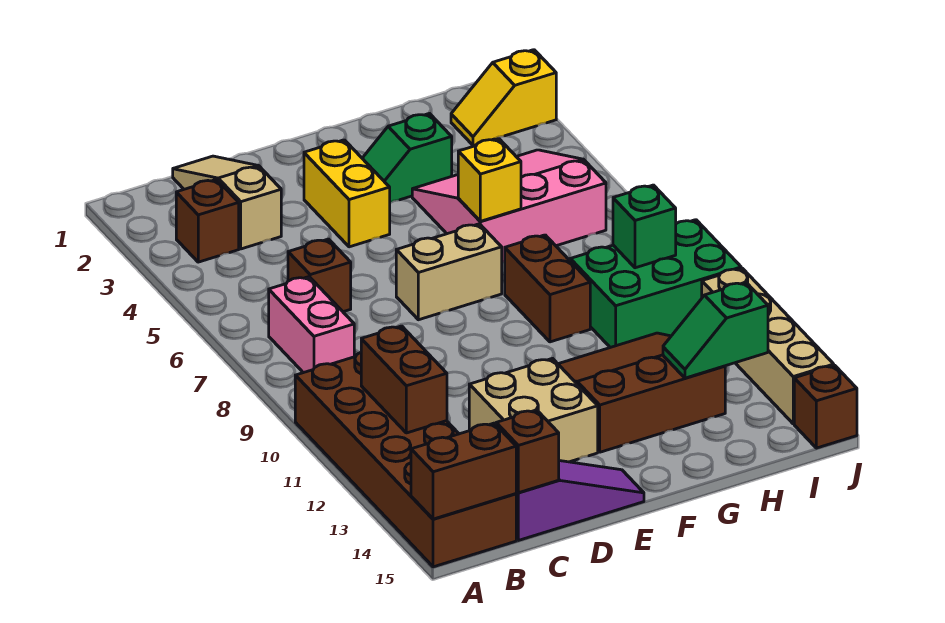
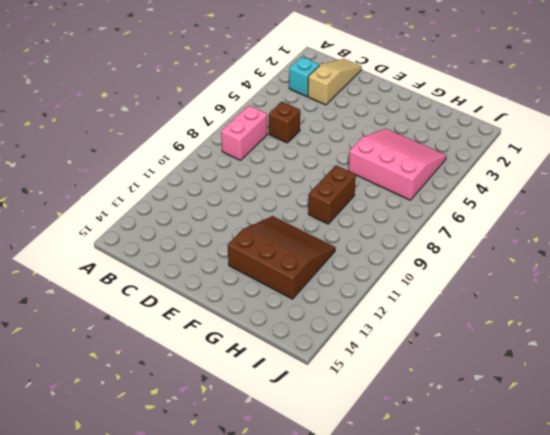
cyan brick B3 level 1 -> brown brick B3 level 1
none -> brown brick A10:B15 level 1
none -> purple slope C15:E15 level 1 top C
none -> tan brick D12:E13 level 1

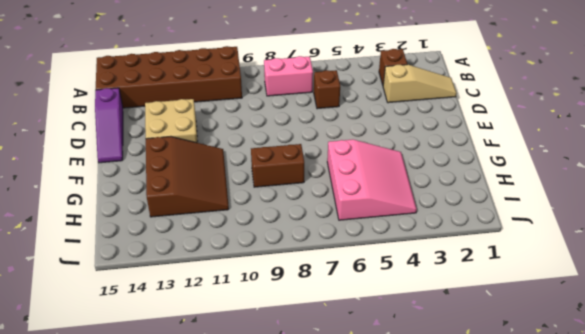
none -> yellow brick E3:E4 level 1
none -> tan brick E7:F7 level 1
none -> green slope F3:G3 level 1 top G

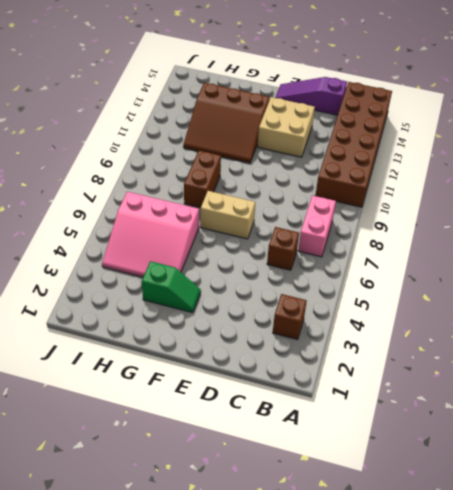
none -> tan slope C1:C3 level 1 top 3
none -> yellow brick E3:E4 level 1
none -> green brick H9:J10 level 1

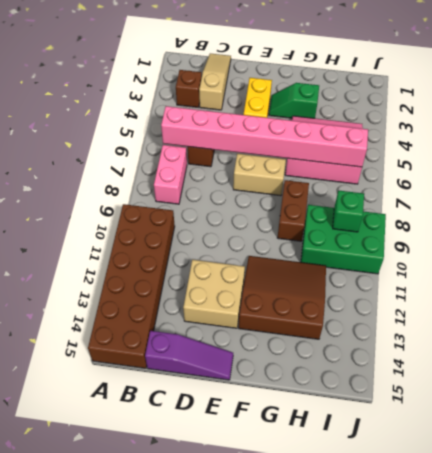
pink brick B6:I6 level 2 -> yellow brick G6 level 2
none -> yellow slope I2:J2 level 1 top J
none -> tan brick J11:J14 level 1
none -> brown brick J15 level 1

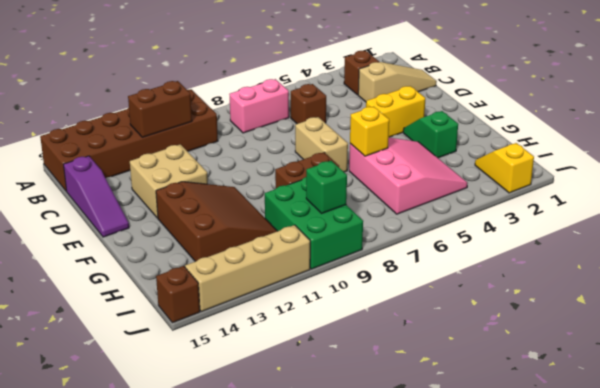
none -> brown brick A15:B15 level 2
none -> brown brick C15 level 2
none -> green slope H13:I13 level 2 top I

